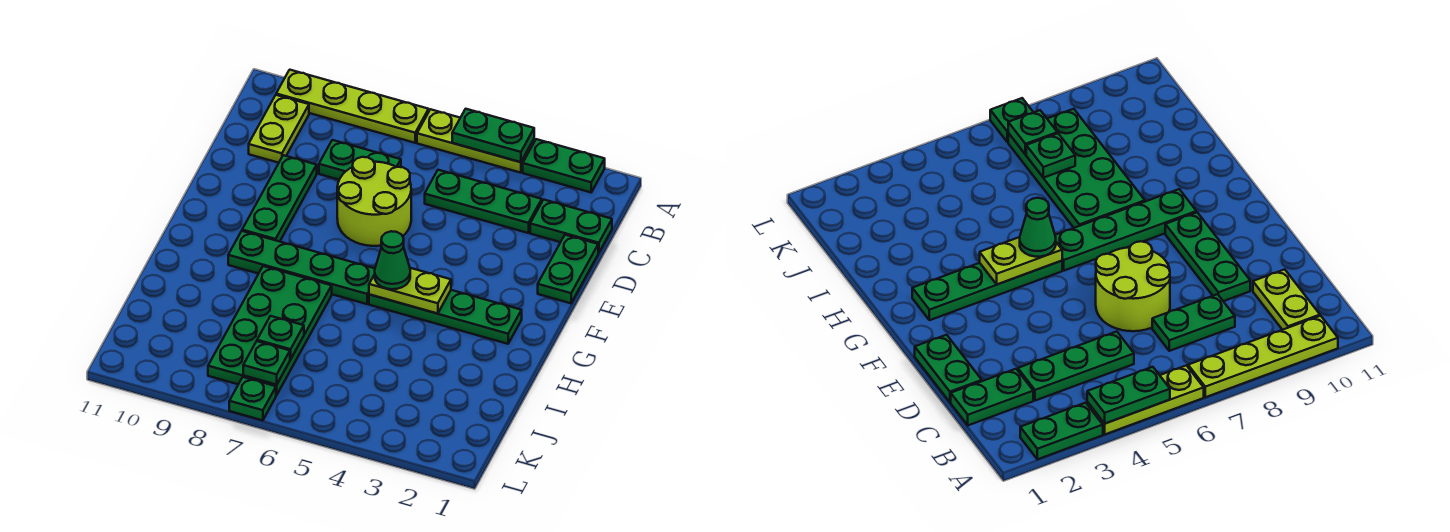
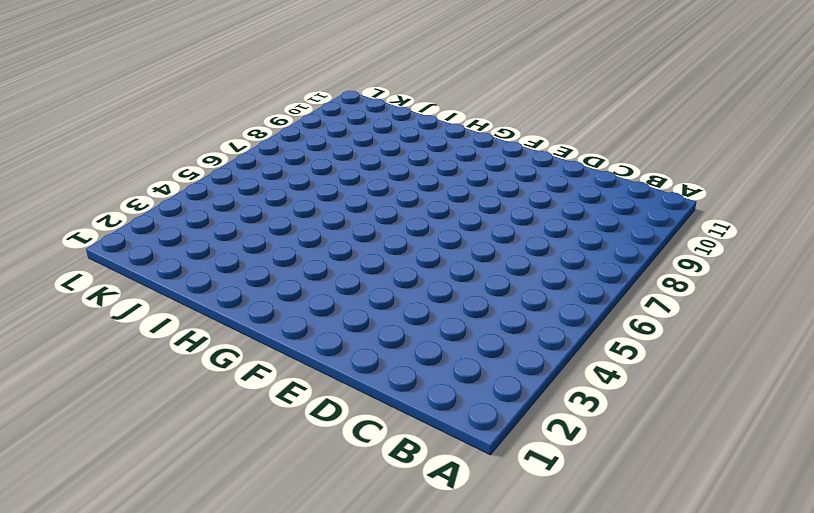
none -> green plate A2:A3 level 1
none -> lime plate A4:A6 level 1
none -> lime plate A7:A10 level 1

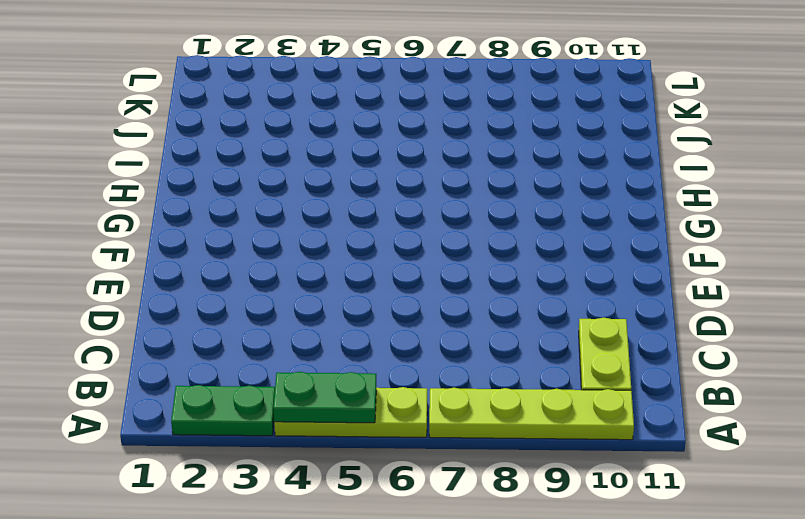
none -> green plate C1:C2 level 1
none -> green plate C3:C5 level 1
none -> green plate C7:C8 level 1

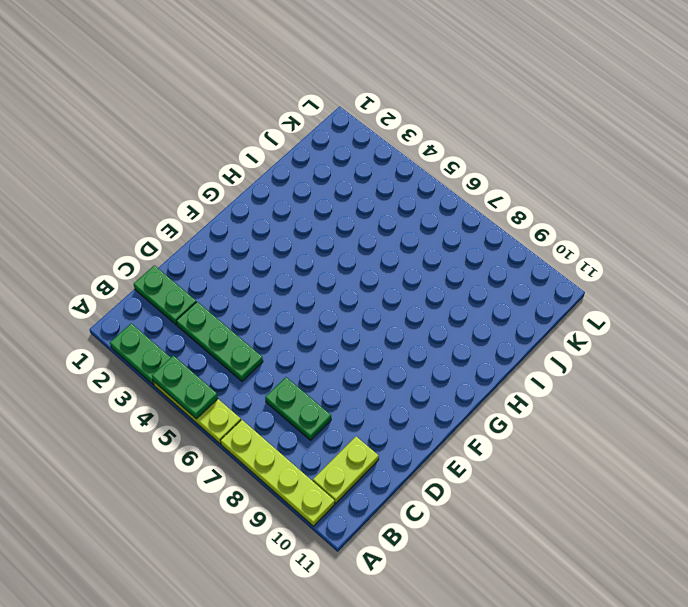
none -> green plate D1:E1 level 1
none -> lime round brick D6:E7 level 1
none -> green plate D9:F9 level 1

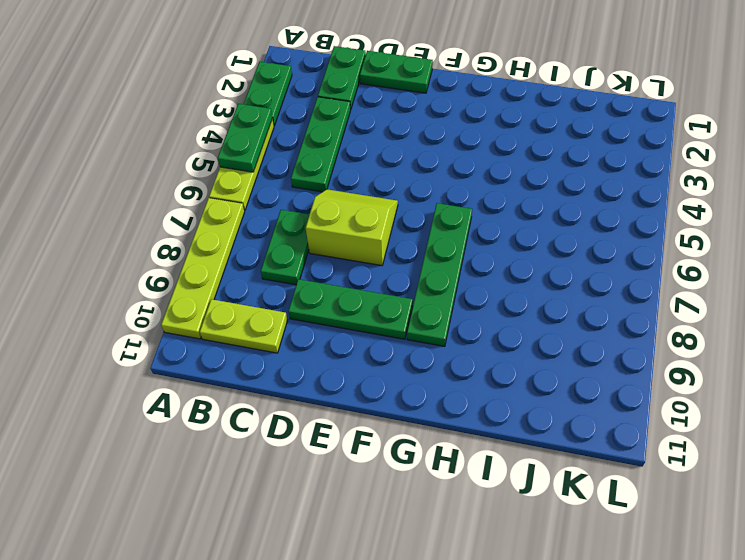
lime slope D6:E7 level 1 top 7 -> lime round brick D6:E7 level 1
none -> green plate G2:G5 level 1
none -> green plate H7:K8 level 1
none -> green plate L7 level 1

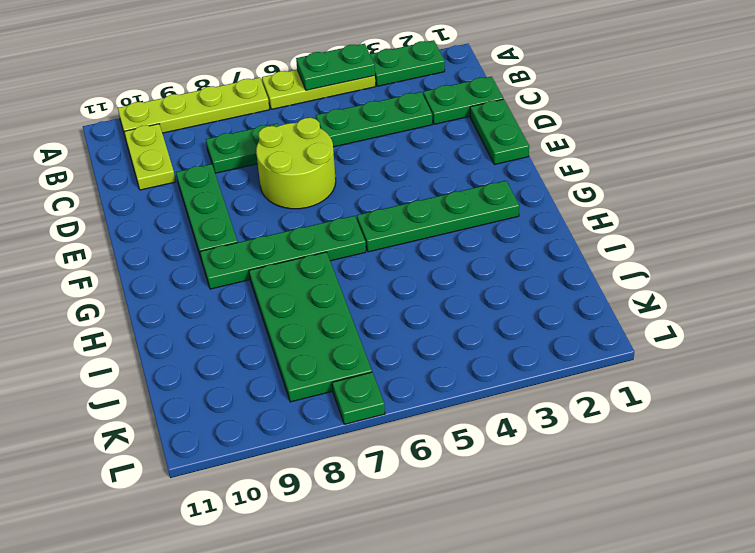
none -> lime plate G4:G5 level 2
none -> green plate J7 level 2
none -> green plate K7 level 2

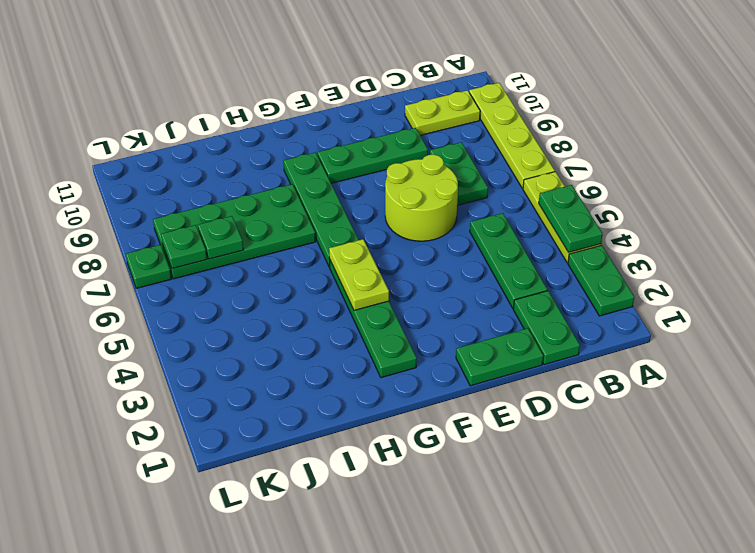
none -> green cone G5 level 3

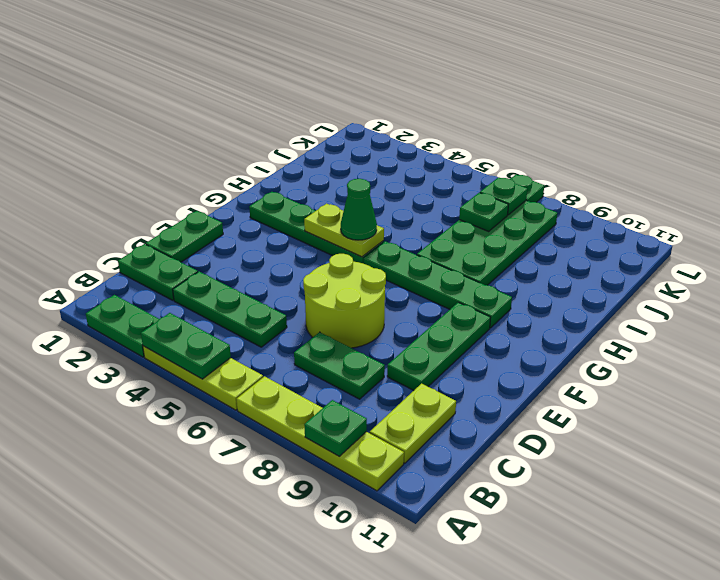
green plate A9 level 2 -> none

